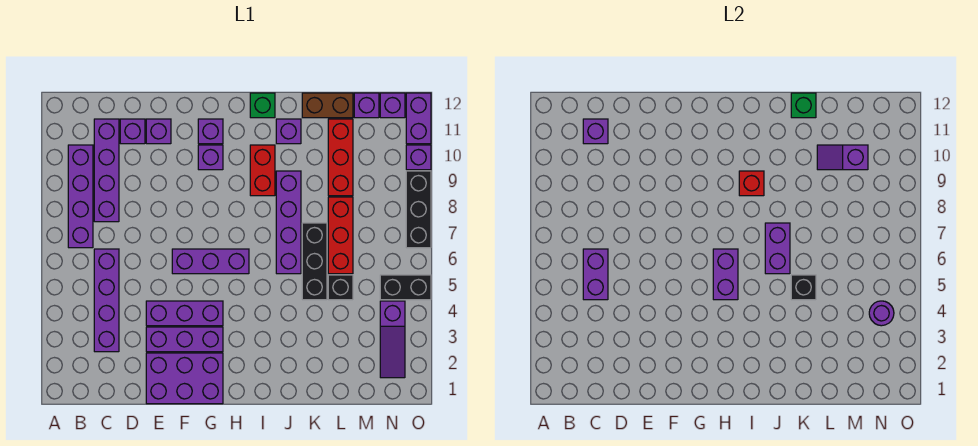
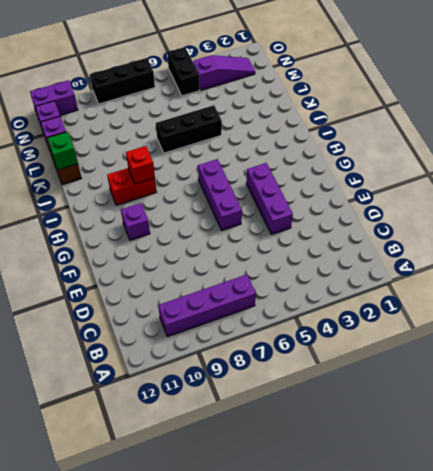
none -> purple brick C3:C6 level 1
none -> purple brick C8:C11 level 1
none -> purple brick D11 level 1
none -> purple brick E1:G2 level 1

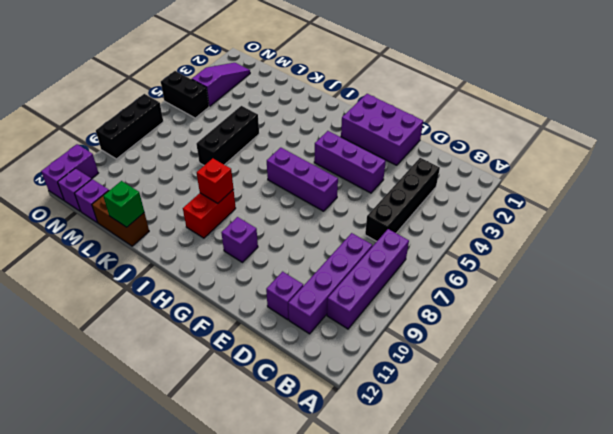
black brick C3:C6 level 1 -> purple brick C3:C6 level 1
none -> purple brick E3:G3 level 1
none -> purple brick E11 level 1
none -> purple brick G11 level 1
none -> green brick I12 level 1

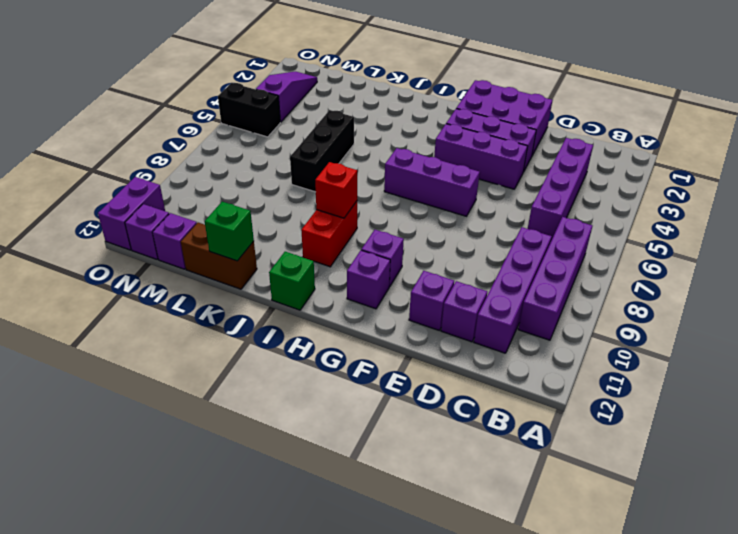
none -> purple brick J6:J9 level 1
none -> purple brick J11 level 1
none -> black brick L5 level 1
none -> red brick L6:L8 level 1

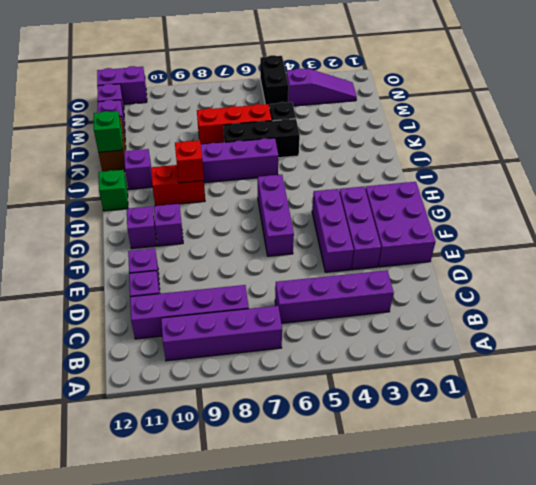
none -> red brick L9:L11 level 1
none -> black brick O7:O9 level 1
none -> purple brick O10 level 1
none -> purple brick C5:C6 level 2

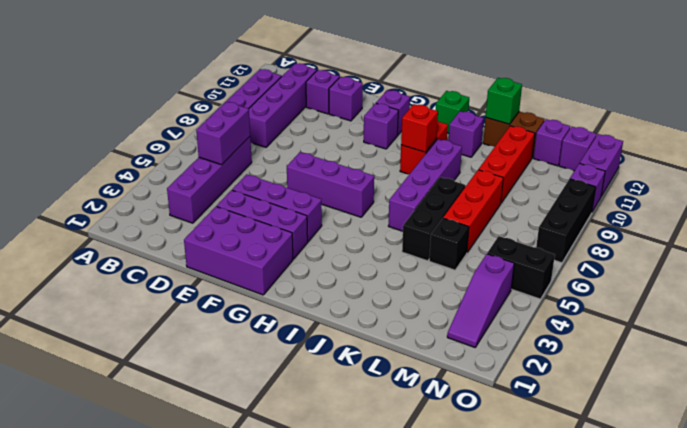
none -> purple brick C11 level 2
none -> purple brick H5:H6 level 2
none -> purple brick J6:J7 level 2
none -> black brick K5 level 2

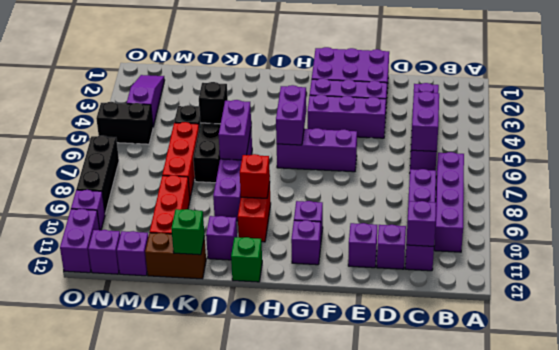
none -> purple slope L10:M10 level 2 top M
none -> purple round brick N4 level 2

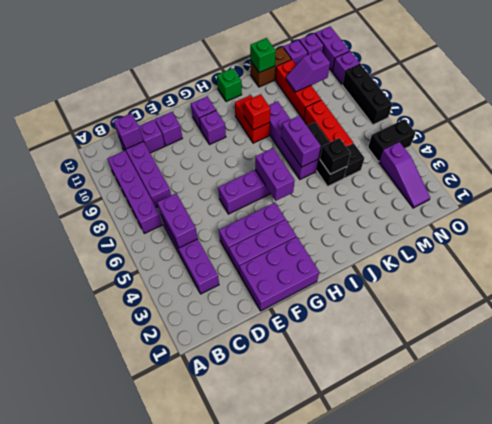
none -> purple brick J11 level 1
none -> purple round brick N4 level 2

